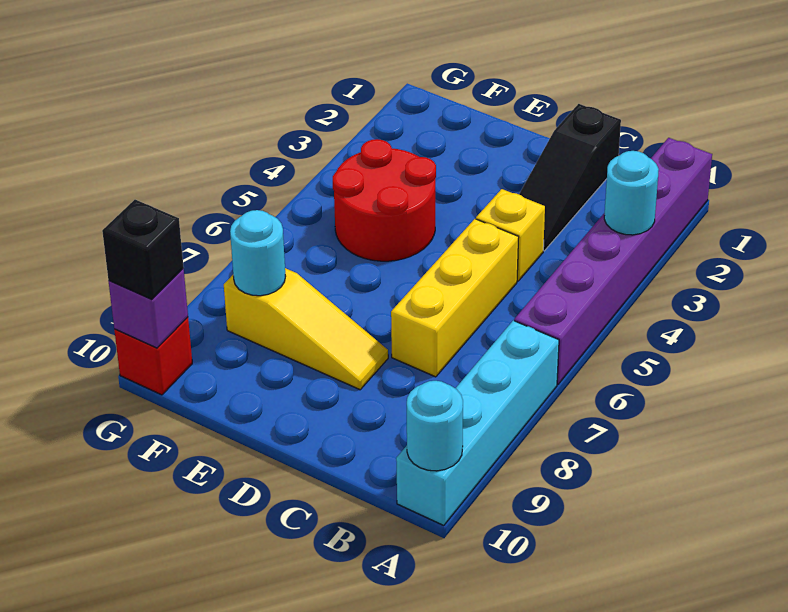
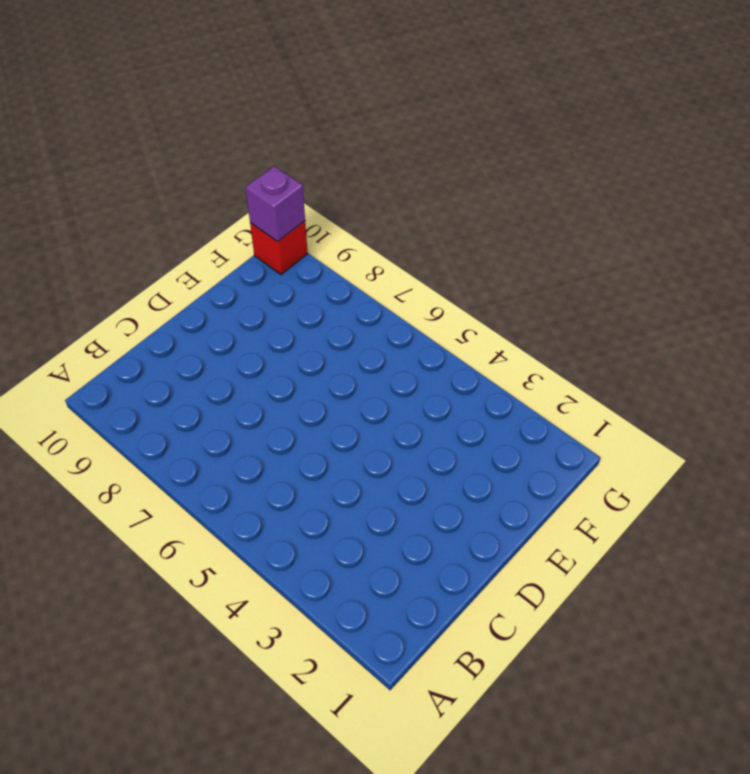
none -> purple brick A1:A6 level 1
none -> cyan brick A7:A10 level 1
none -> black slope C1:C3 level 1 top 1

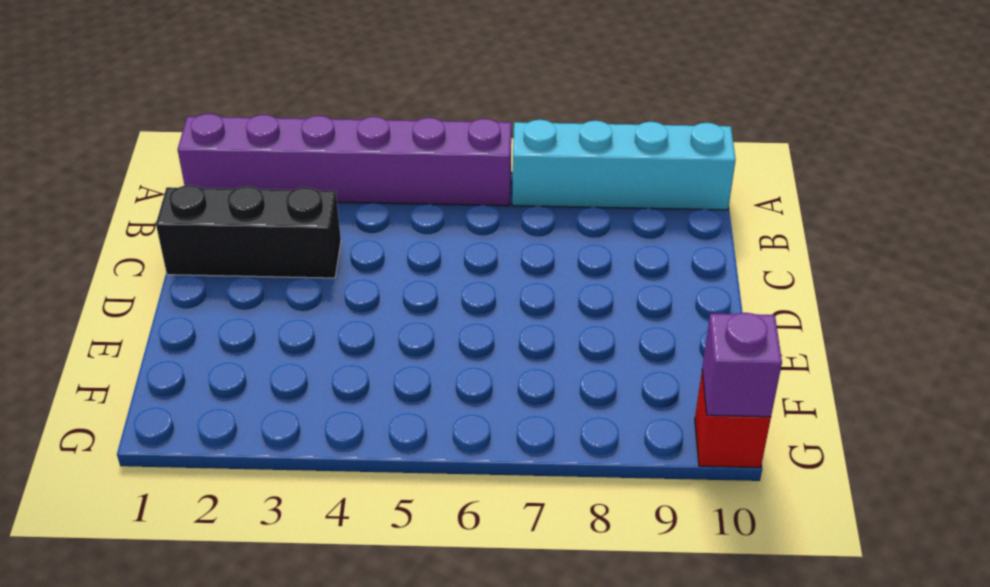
black brick C1:C3 level 1 -> black slope C1:C3 level 1 top 1
none -> yellow brick C4 level 1
none -> yellow brick C5:C7 level 1
none -> yellow slope D8:F8 level 1 top F

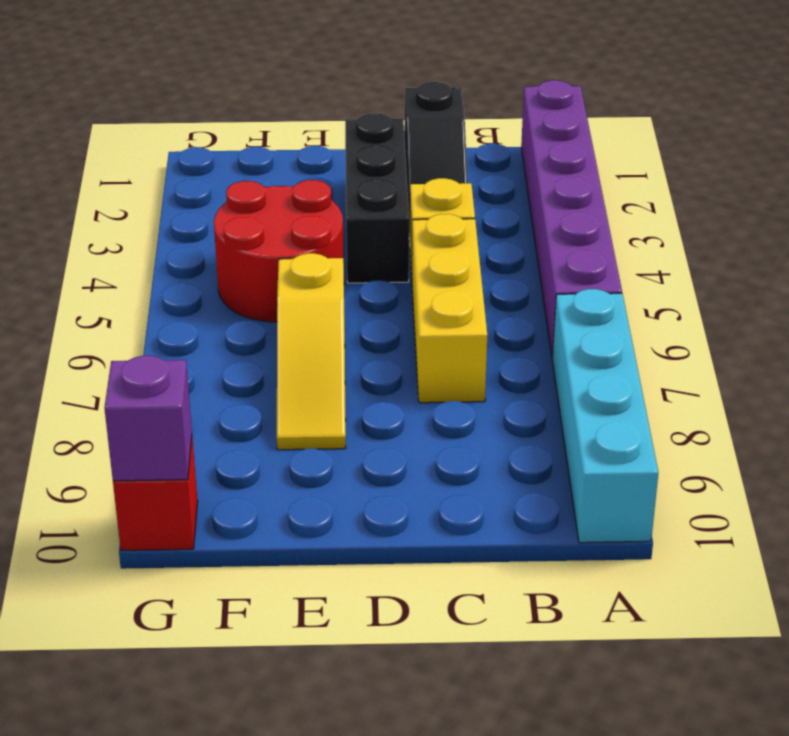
black brick D2:D4 level 1 -> none
yellow slope E6:E8 level 1 top 6 -> yellow slope D8:F8 level 1 top F
none -> cyan round brick A3 level 2
none -> cyan round brick A10 level 2
none -> cyan round brick F8 level 2

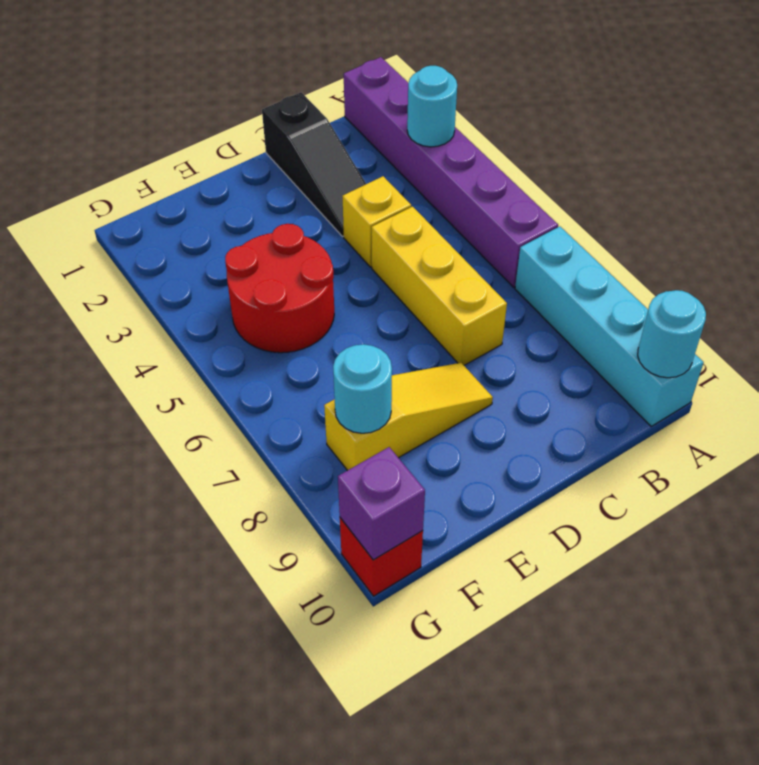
none -> black brick G10 level 3

